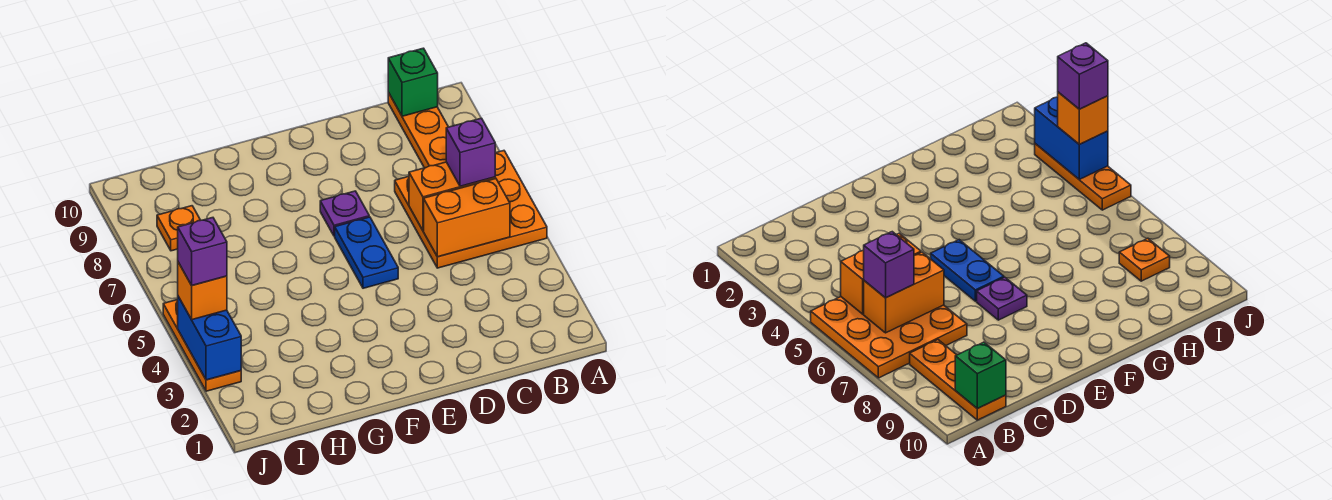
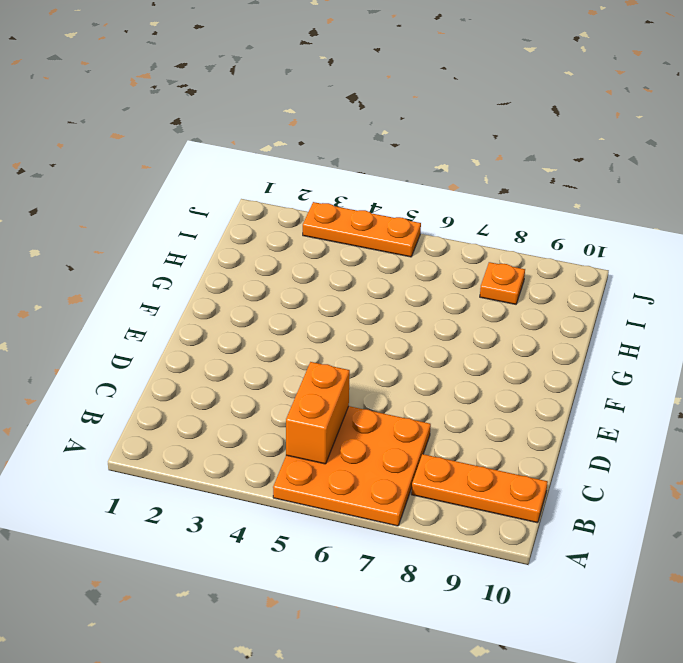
none -> blue plate E5:E6 level 1
none -> purple plate E7 level 1
none -> orange brick B6:C6 level 2

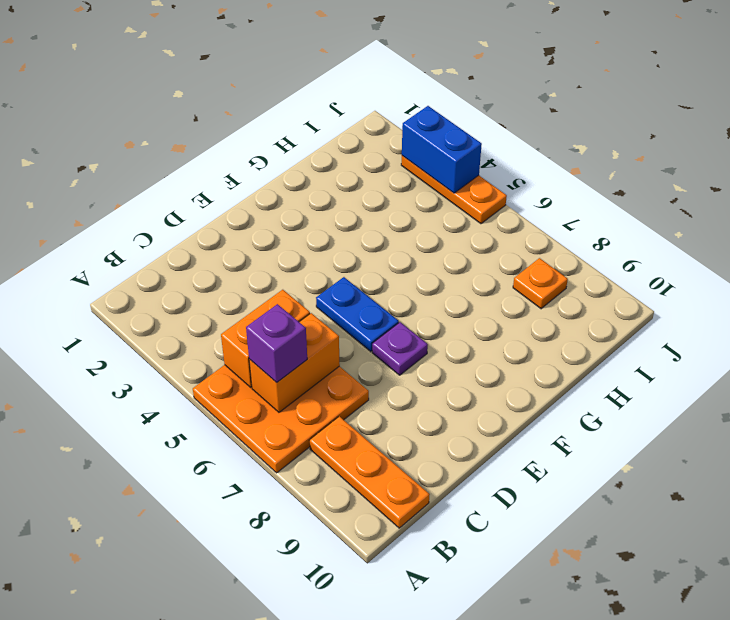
none -> green brick B10 level 2
none -> orange brick J4 level 3
none -> purple brick J4 level 4

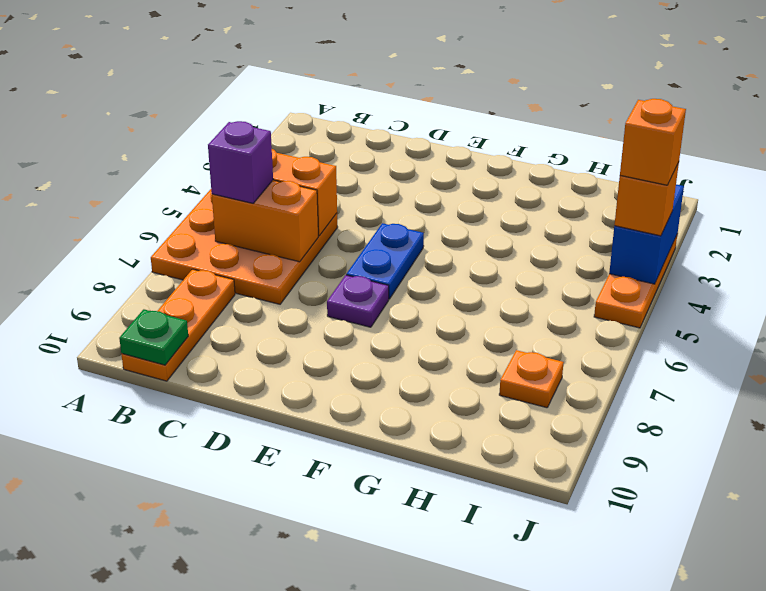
green plate B10 level 2 -> green brick B10 level 2
orange brick J4 level 4 -> purple brick J4 level 4

